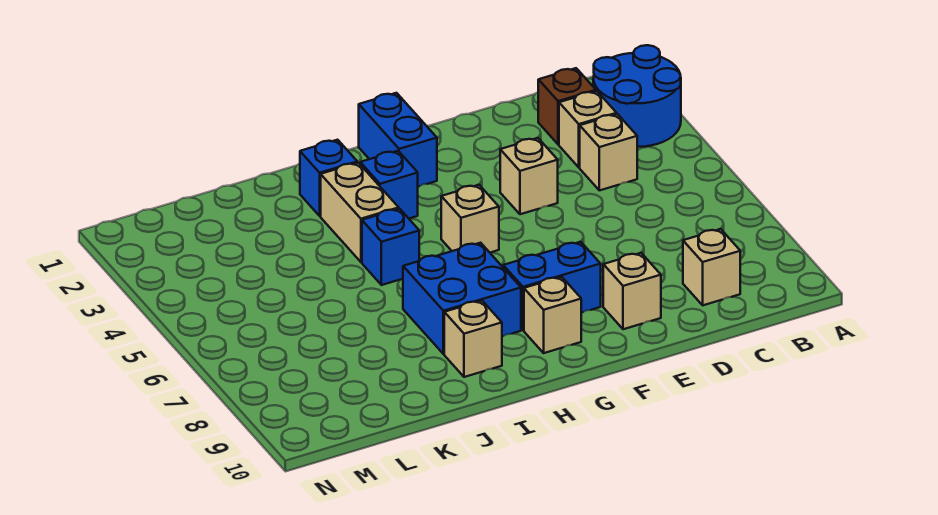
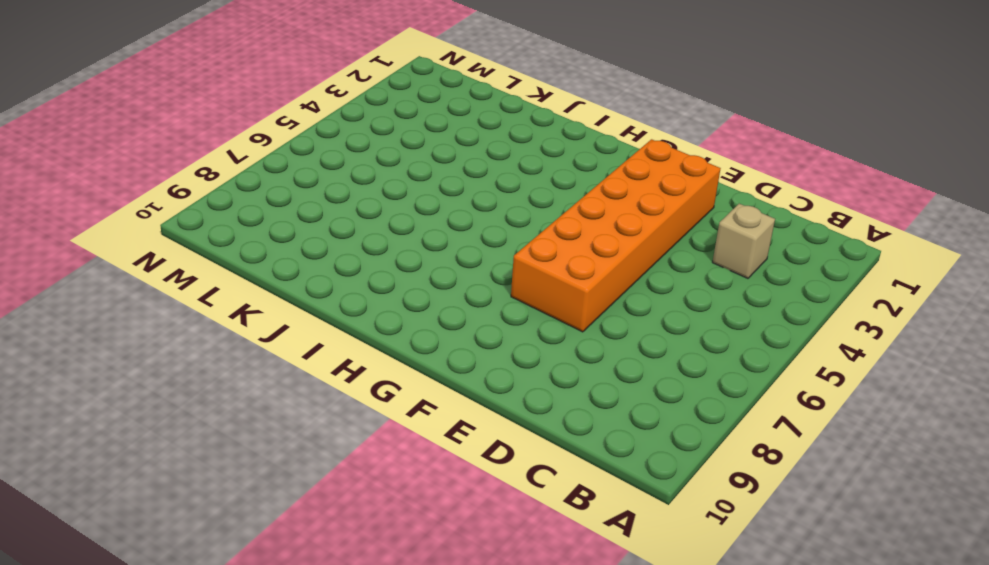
orange brick E2:F7 level 1 -> tan brick E4 level 1
none -> blue round brick A2:B3 level 1
none -> brown brick C2 level 1
none -> tan brick C4 level 1

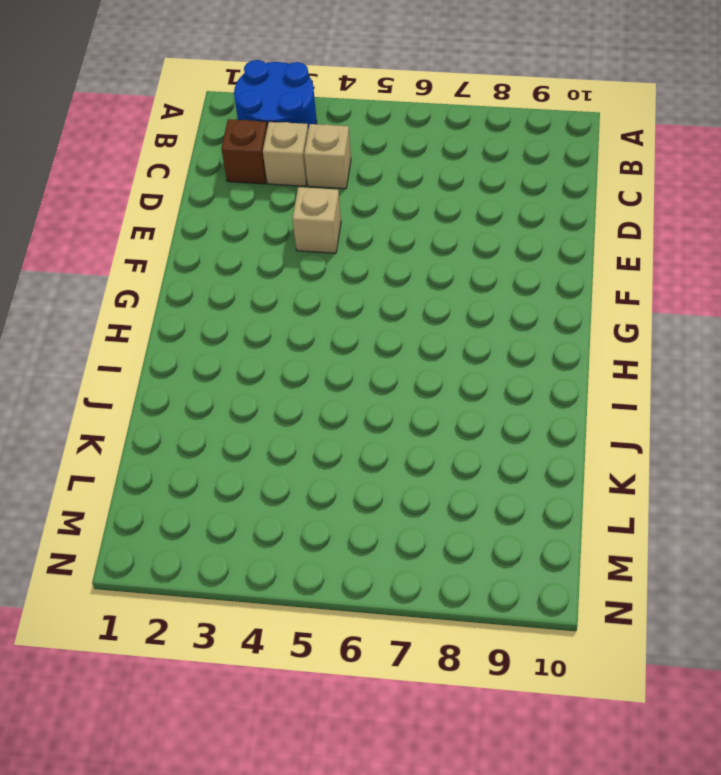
none -> tan brick C9 level 1
none -> tan brick E9 level 1
none -> blue brick F8:G8 level 1

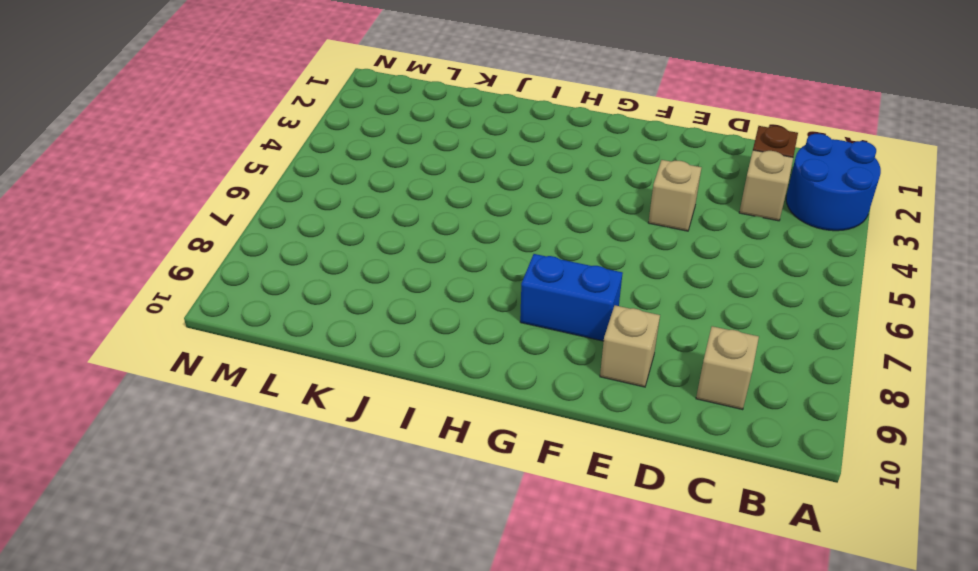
none -> tan brick C4 level 1
none -> blue brick G1:G2 level 1
none -> tan brick G5 level 1

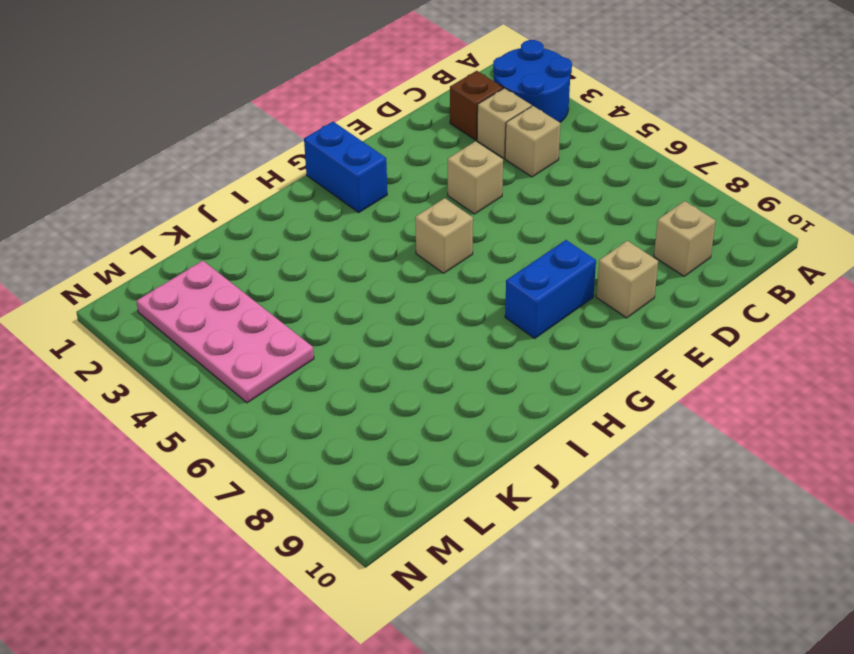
pink plate L2:M5 level 1 -> none
none -> tan brick G9 level 1
none -> blue brick H3 level 1
none -> blue brick H7:I8 level 1

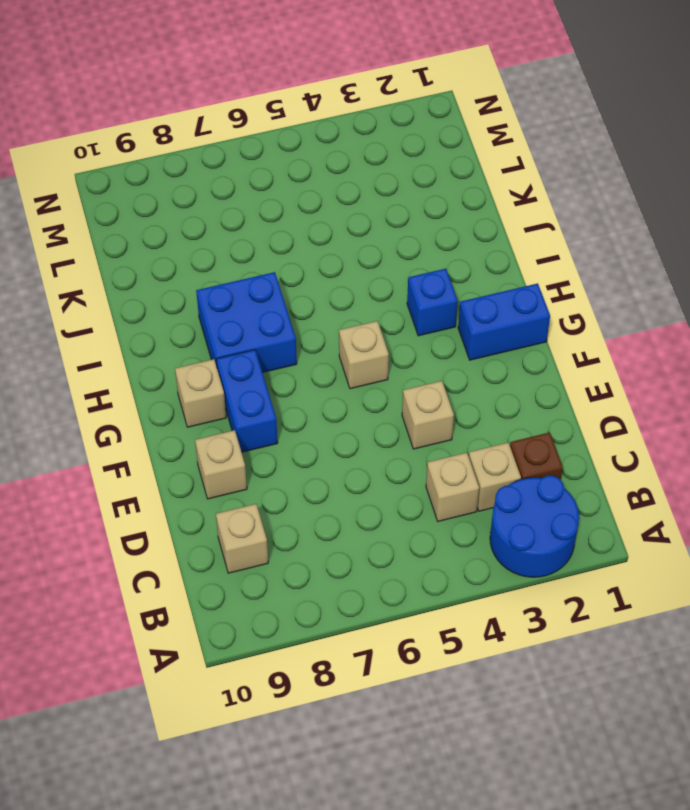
none -> blue brick I2 level 1
none -> tan brick I3:I4 level 1
none -> blue brick I5 level 1

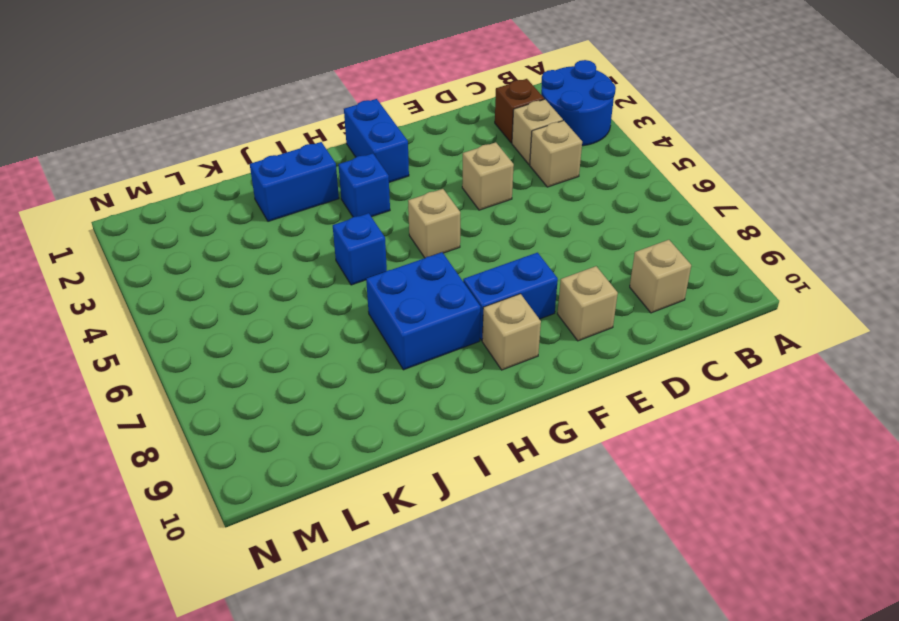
blue brick I2:J2 level 1 -> blue brick I2 level 1
none -> tan brick I3:I4 level 1
none -> tan brick I9 level 1

